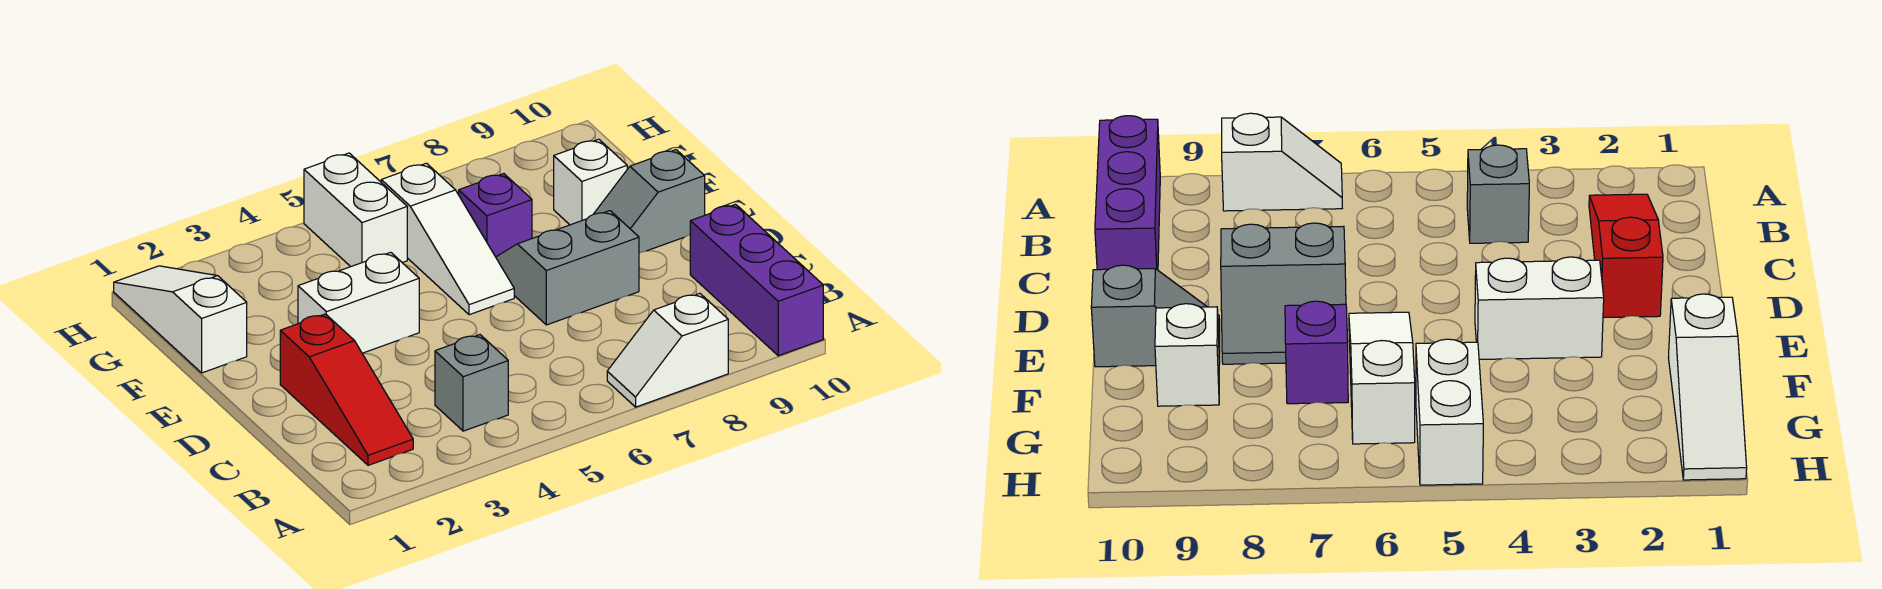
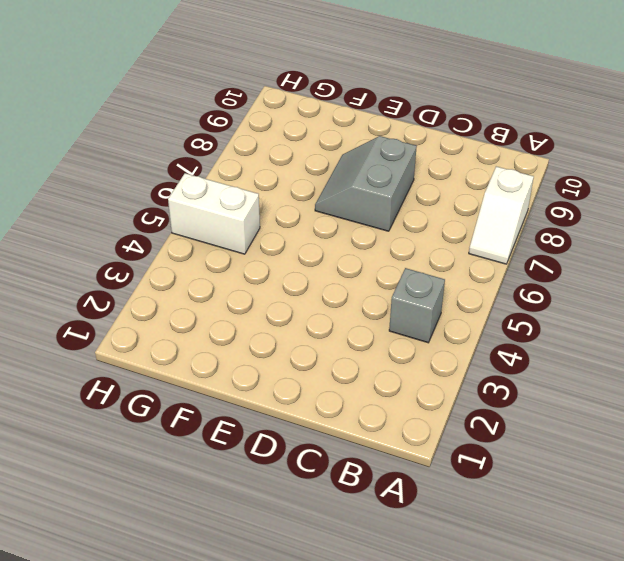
none -> purple brick A10:C10 level 1
none -> red slope B2:D2 level 1 top D
none -> white brick E3:E4 level 1

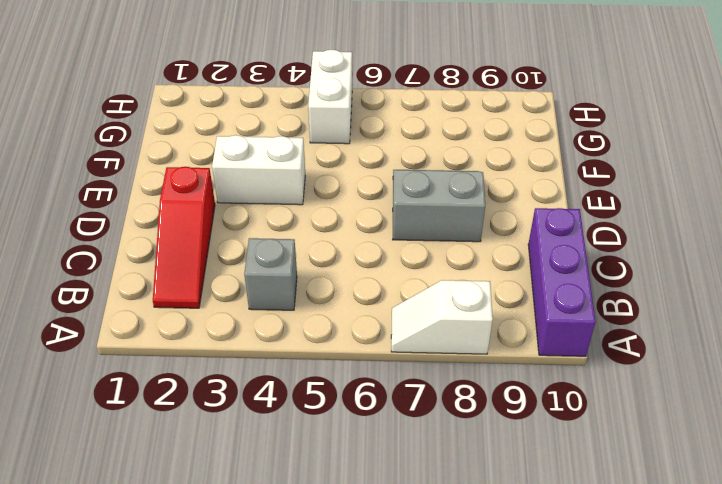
none -> white slope E6:G6 level 1 top G
none -> grey slope E9:E10 level 1 top 10
none -> white slope F1:H1 level 1 top F

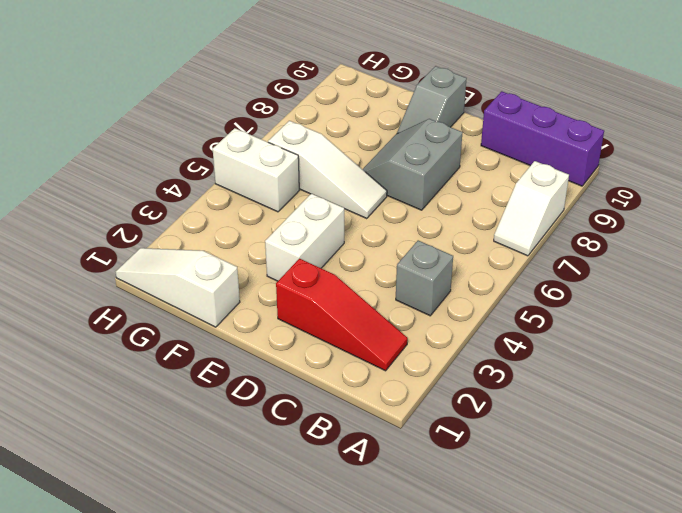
none -> purple brick F7 level 1
none -> white brick F9 level 1

